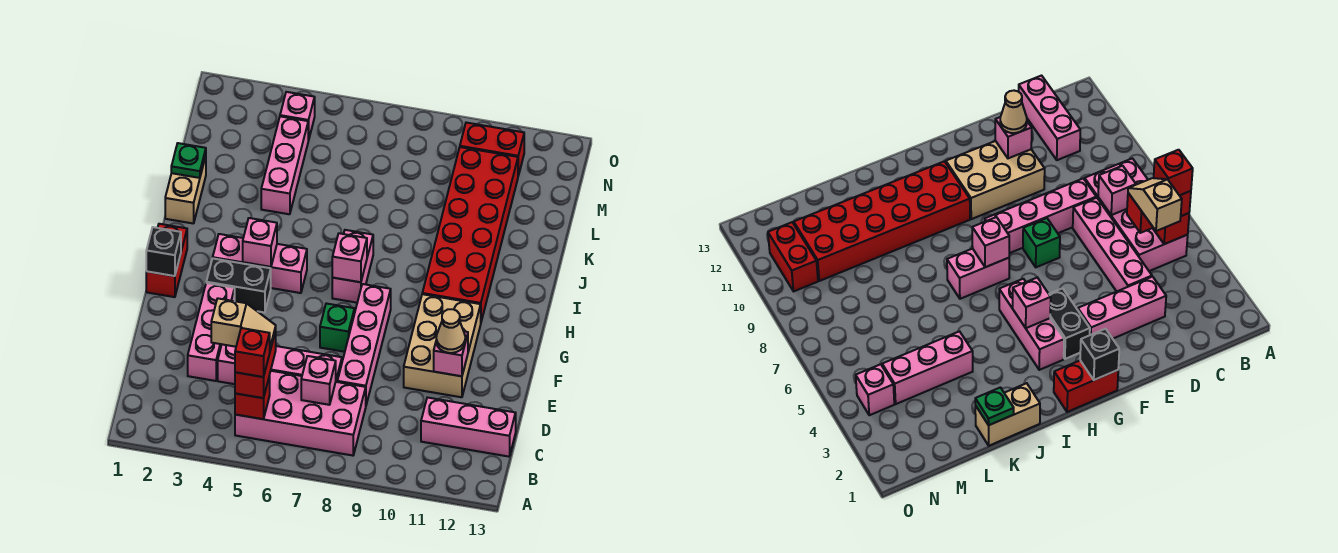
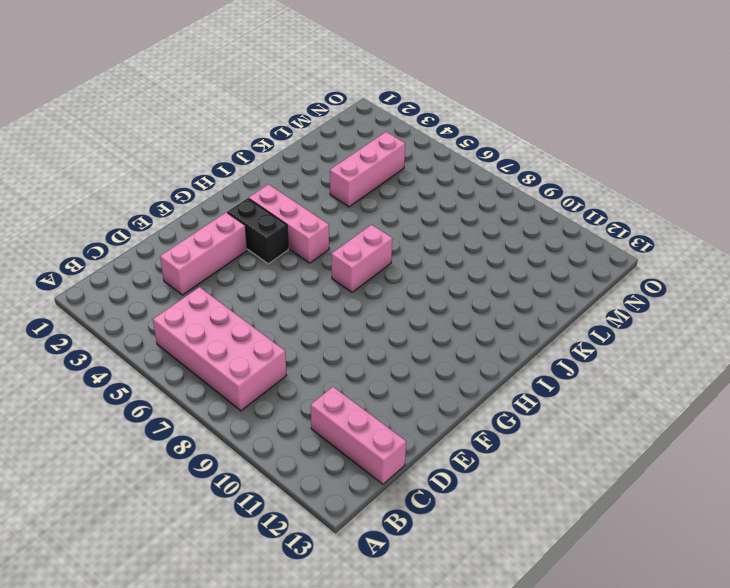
none -> pink brick D4:D7 level 1
none -> pink brick D8:G8 level 1
none -> tan brick E10:G11 level 1

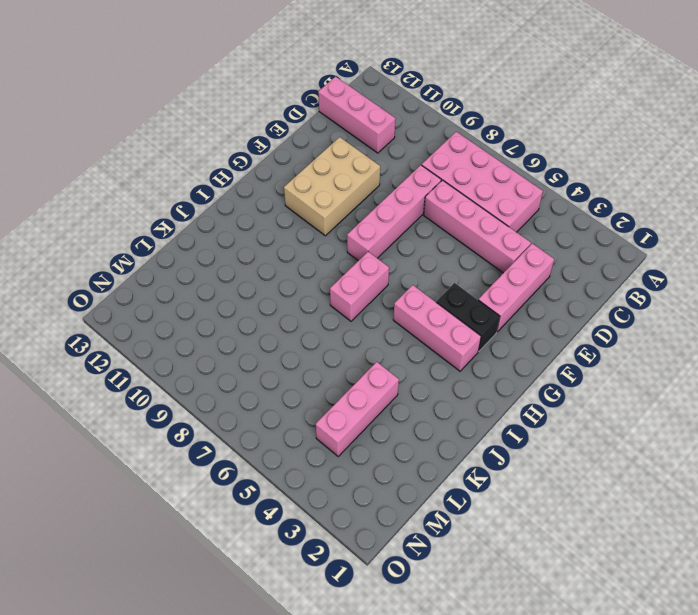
none -> green brick F7 level 1
none -> red brick G1:H1 level 1
none -> red brick H10:M11 level 1

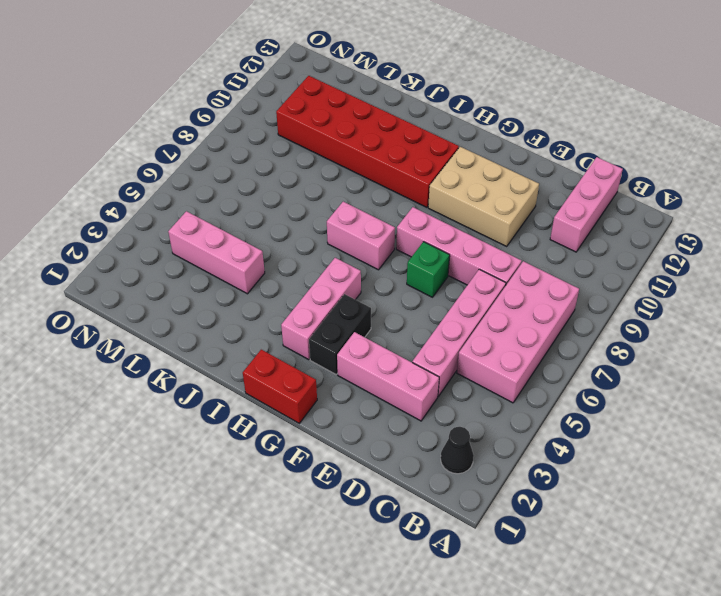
black cone B2 level 1 -> none
none -> tan brick J1:K1 level 1
none -> pink brick N4 level 1
none -> red brick N10:N11 level 1

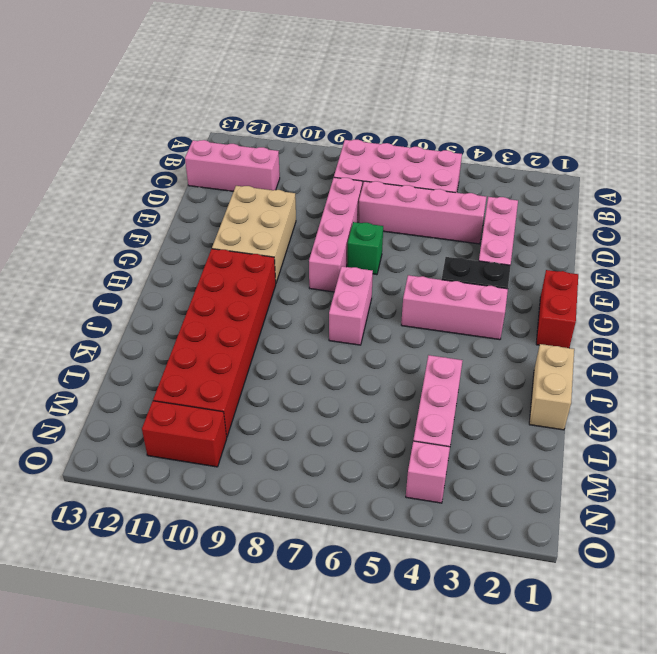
none -> red brick B5 level 2
none -> pink brick C7 level 2
none -> pink brick E11 level 2

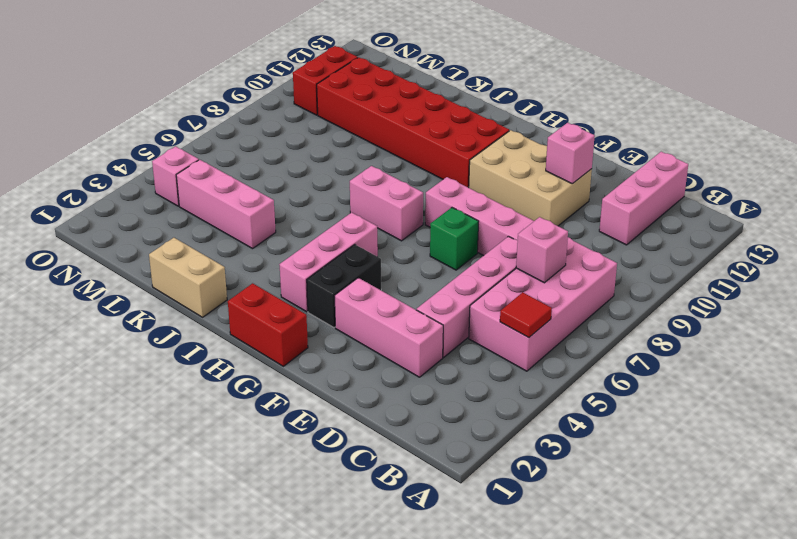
red tile B5 level 2 -> red brick B5 level 2
none -> black brick G1 level 2
none -> pink brick H4 level 2
none -> pink brick H7 level 2

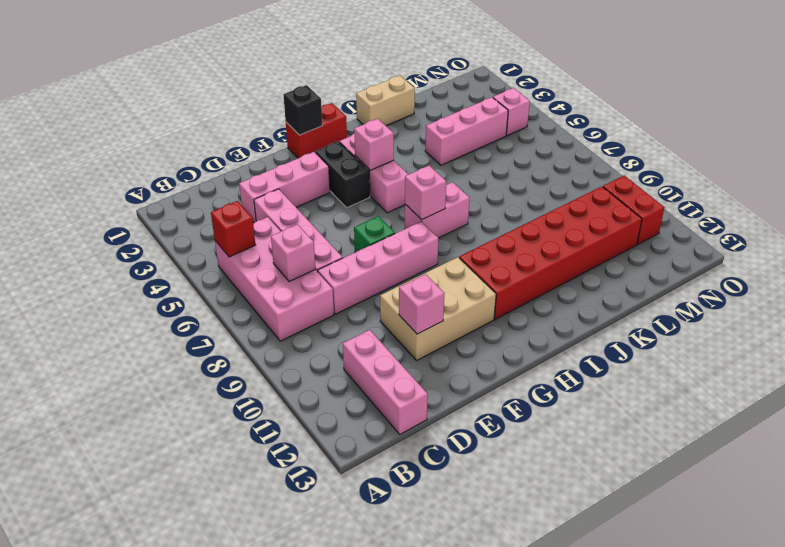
none -> green plate K1 level 2
none -> red brick B5:C5 level 3
none -> tan cone E11 level 3

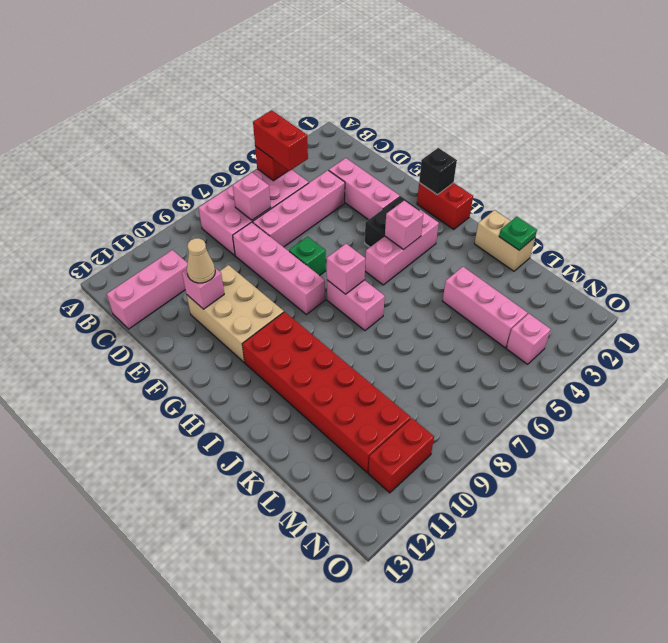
none -> red brick B5 level 4
none -> tan slope C4:C5 level 4 top 4

